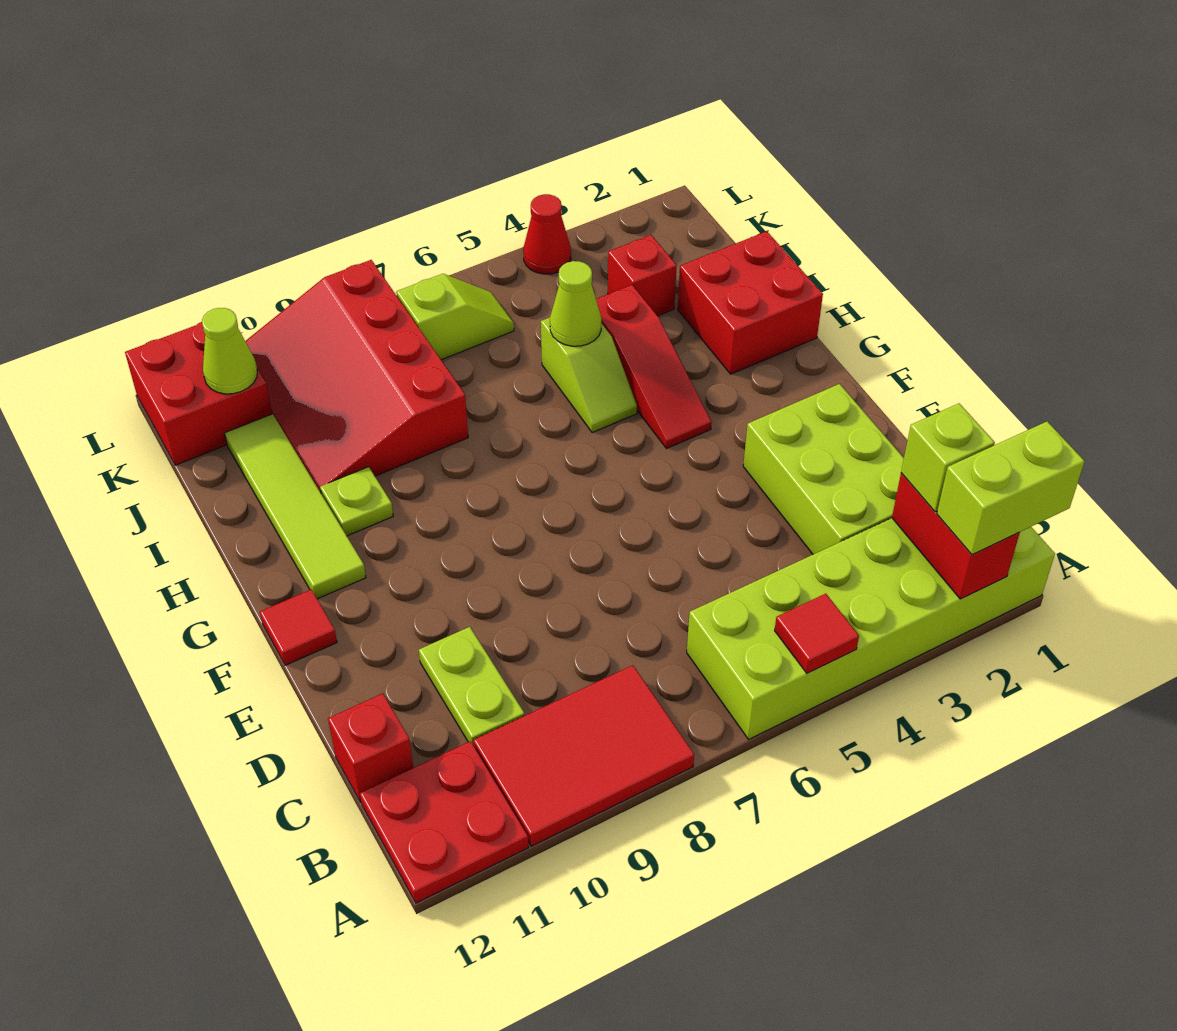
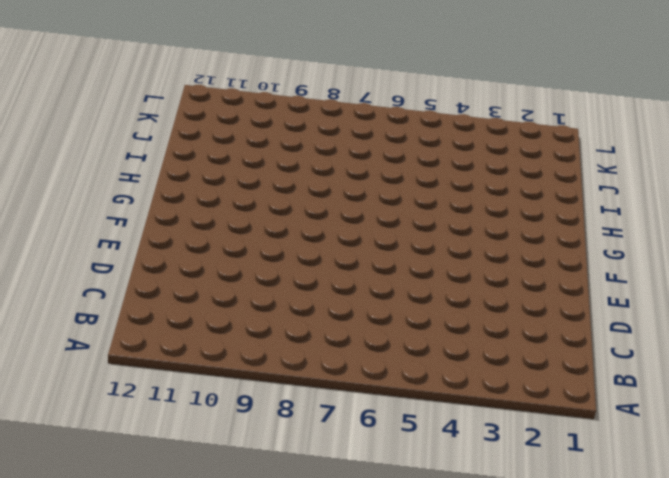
none -> lime brick A1:B6 level 1
none -> red tile A8:B10 level 1
none -> red plate A11:B12 level 1

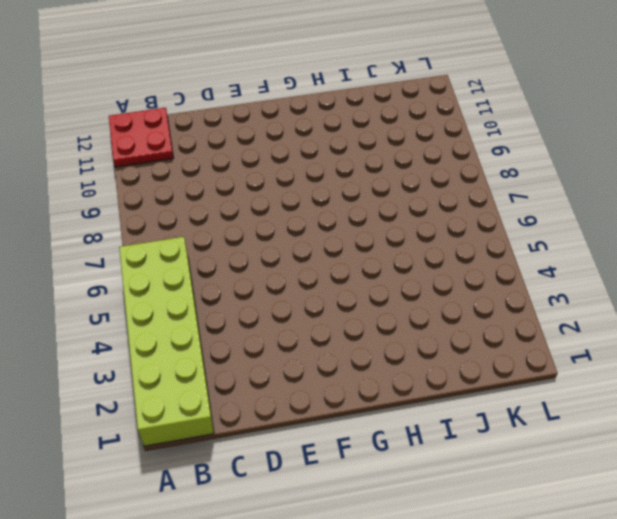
none -> red tile A8:B10 level 1
none -> lime brick C2:E3 level 1
none -> lime plate C10:D10 level 1

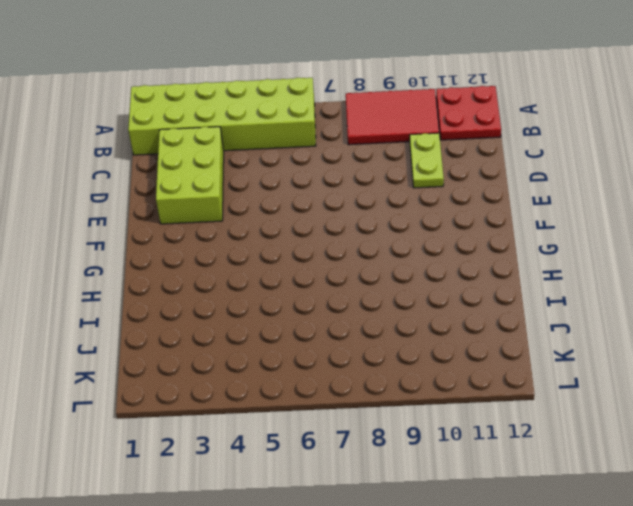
none -> red brick C12 level 1
none -> red tile F12 level 1
none -> red slope G4:I4 level 1 top I

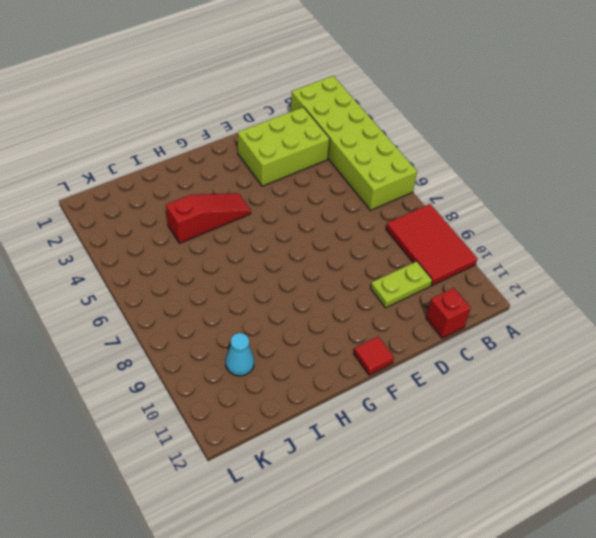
cyan cone J10 level 1 -> red slope I8:L10 level 1 top 8
none -> red plate A11:B12 level 1
none -> lime tile G11:J11 level 1
none -> red brick H1:I2 level 1

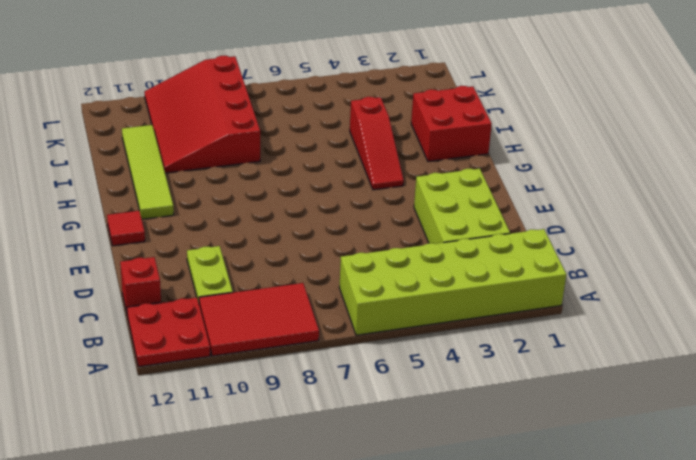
none -> lime slope H5:I5 level 1 top I
none -> lime plate H10 level 1
none -> red brick J3 level 1

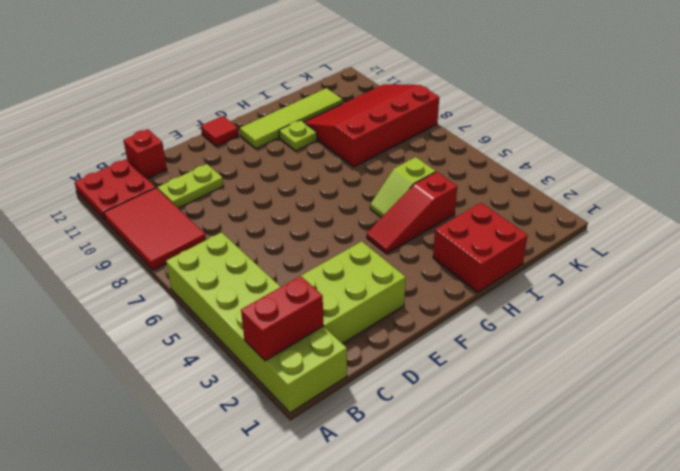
none -> red brick J3 level 1
none -> lime slope K6:K7 level 1 top 7
none -> red brick K11:L12 level 1

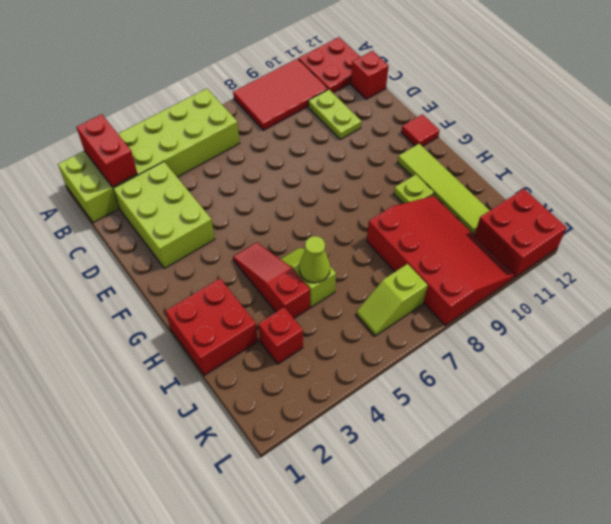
none -> red cone L4 level 1
none -> red tile A5 level 2
none -> lime cone K11 level 2

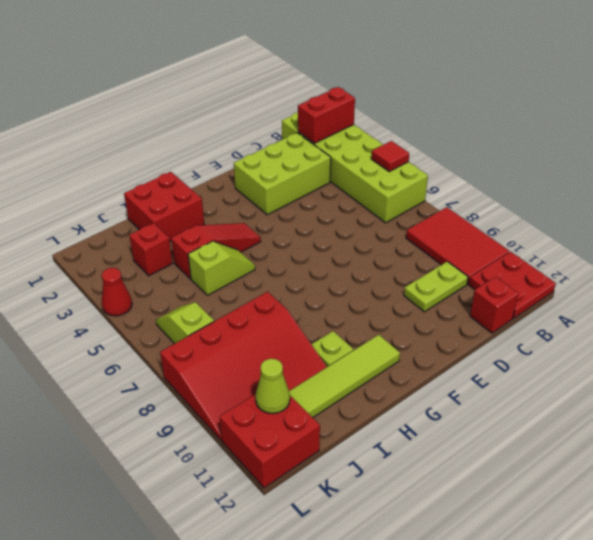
none -> red tile F12 level 1
none -> lime cone I5 level 2
none -> lime brick A1:A2 level 3

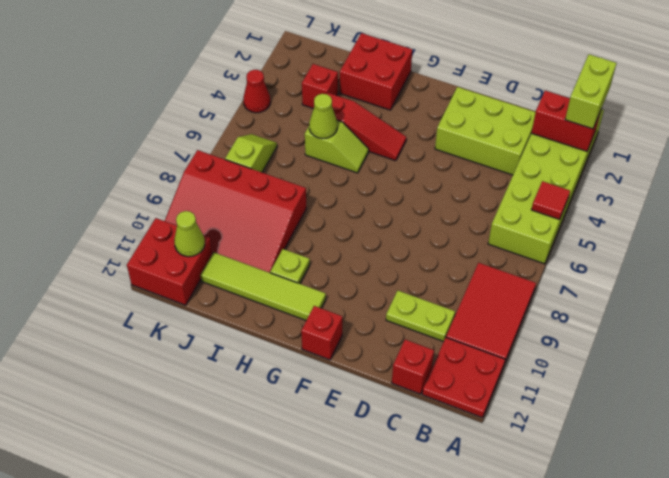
red brick F12 level 1 -> red tile F12 level 1
none -> lime brick B2 level 3

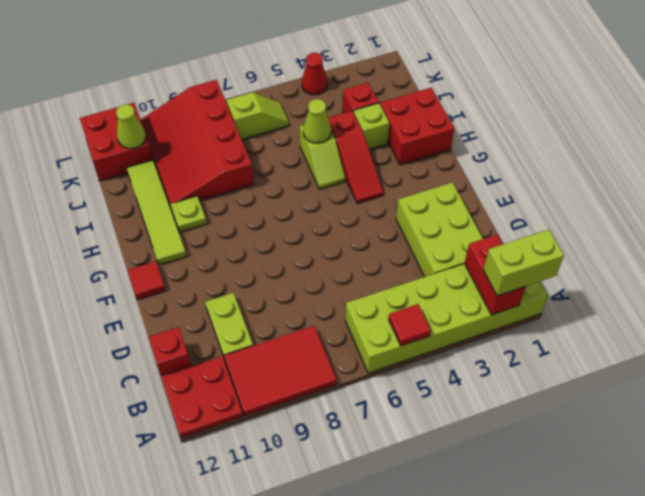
lime brick I3 level 1 -> lime brick B2 level 3

